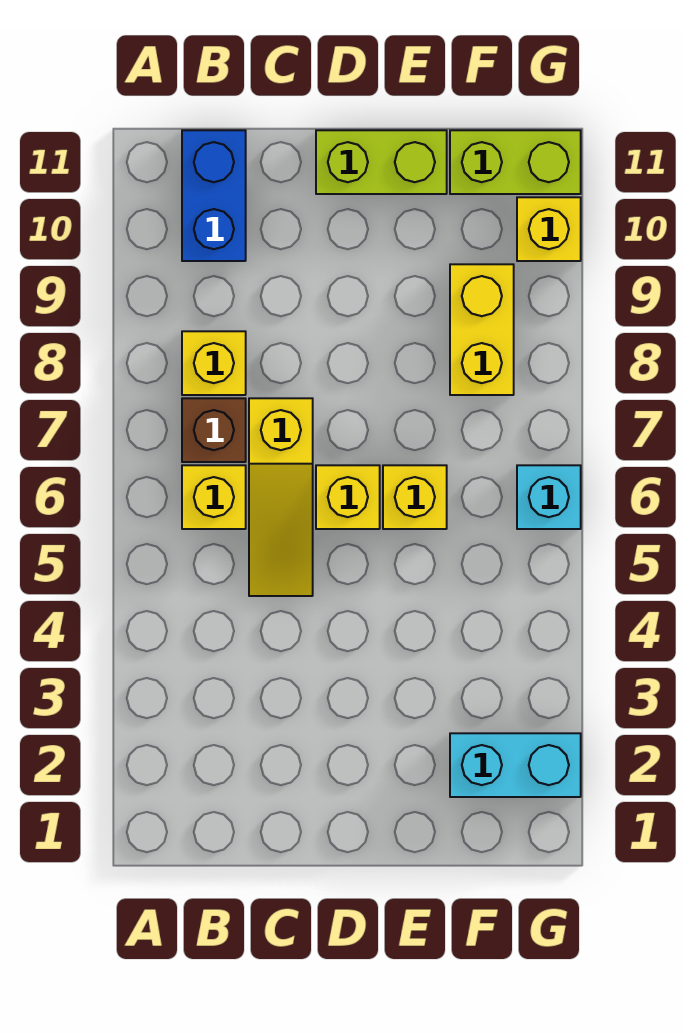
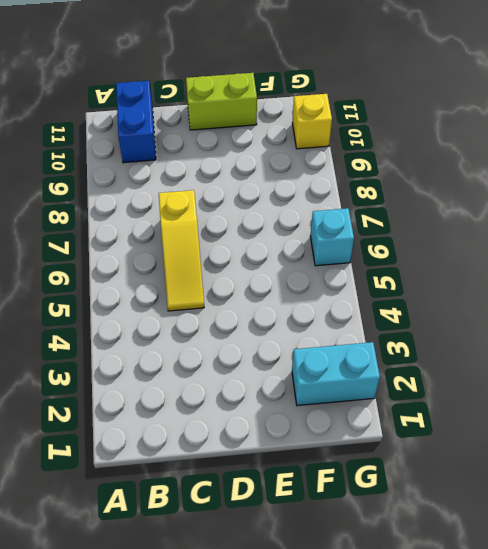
none -> yellow brick B6 level 1
none -> brown brick B7 level 1
none -> yellow brick B8 level 1

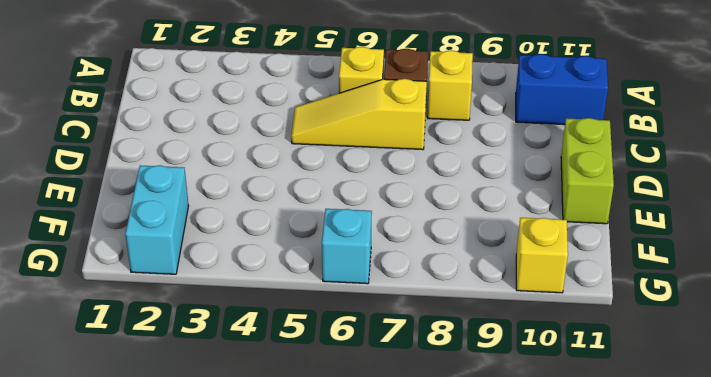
none -> yellow brick D6 level 1
none -> yellow brick E6 level 1
none -> yellow brick F8:F9 level 1

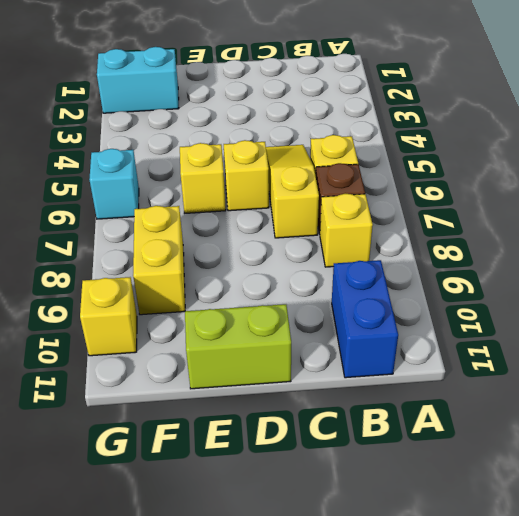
none -> lime brick F11:G11 level 1

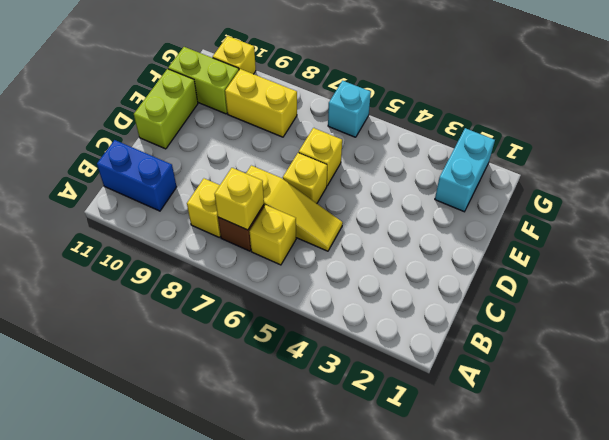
yellow brick B7 level 2 -> none
lime brick F10:F11 level 1 -> lime brick F11:G11 level 1

